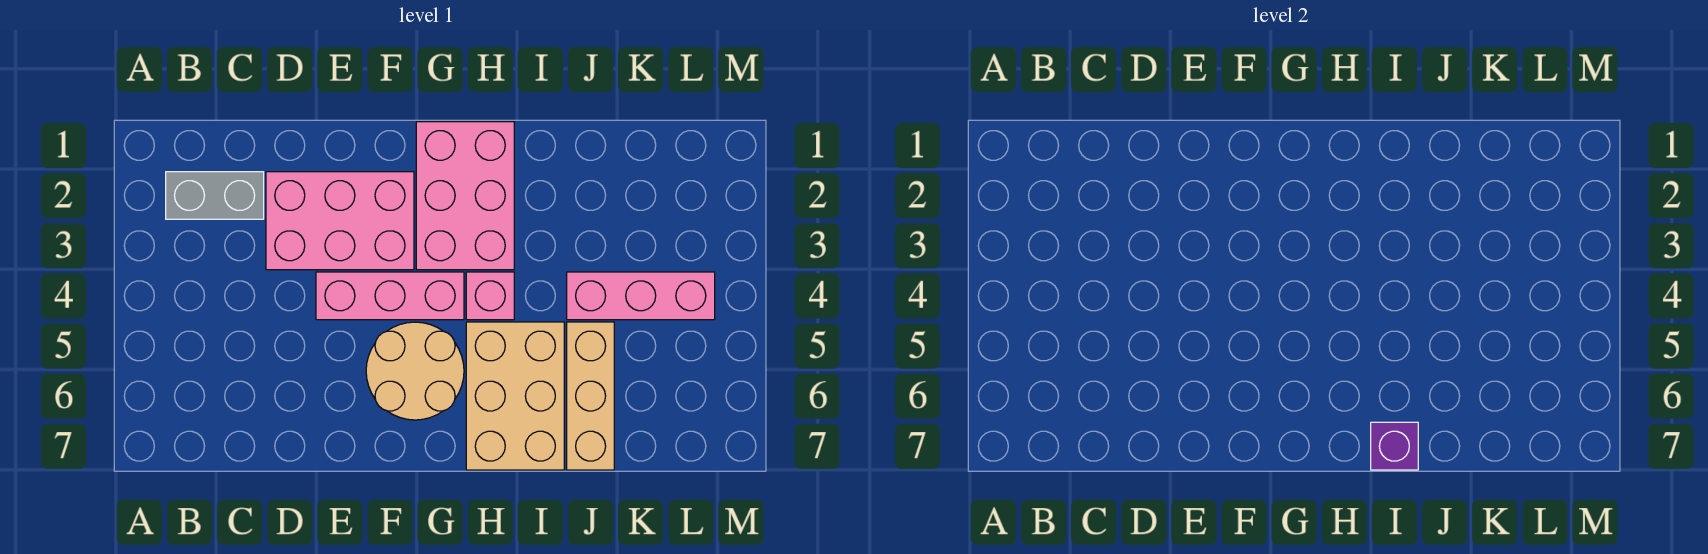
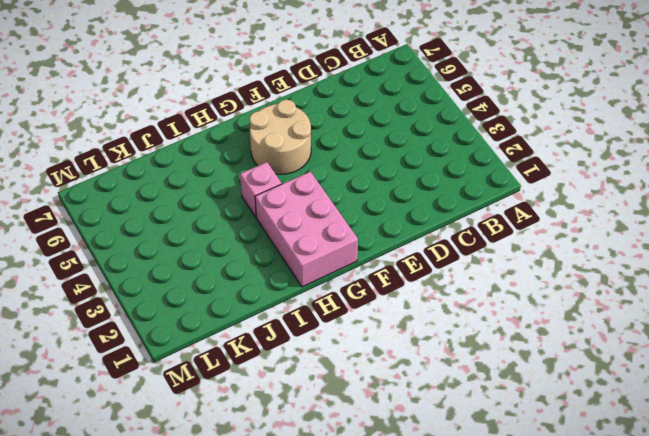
none -> grey brick B2:C2 level 1
none -> pink brick D2:F3 level 1

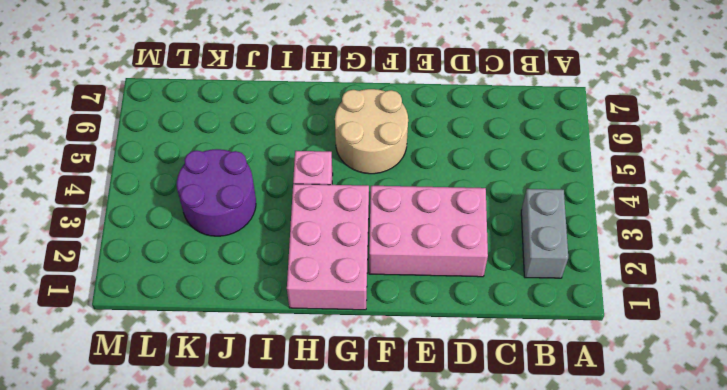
grey brick B2:B3 level 1 -> grey brick B2:C2 level 1
purple round brick J3:K4 level 1 -> pink brick J4:L4 level 1
none -> pink brick E4:G4 level 1
none -> tan brick H5:I7 level 1

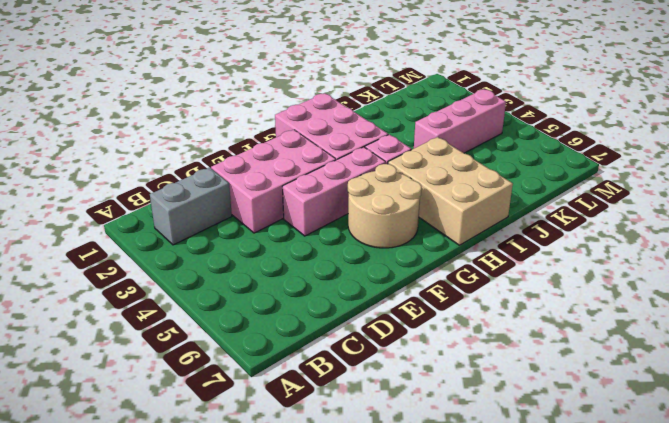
none -> tan brick J5:J7 level 1
none -> purple brick I7 level 2

